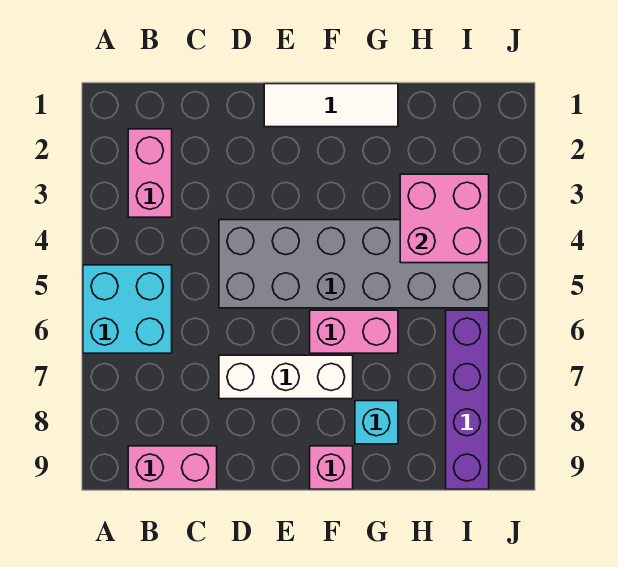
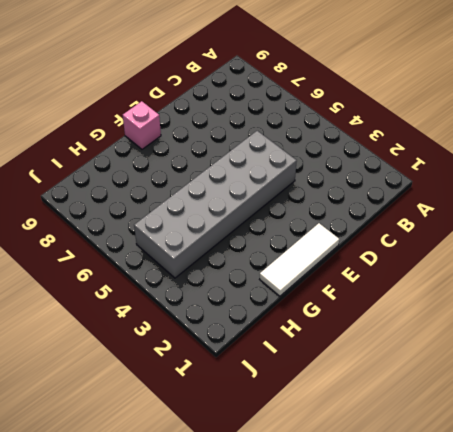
none -> cyan brick A5:B6 level 1
none -> pink brick B2:B3 level 1

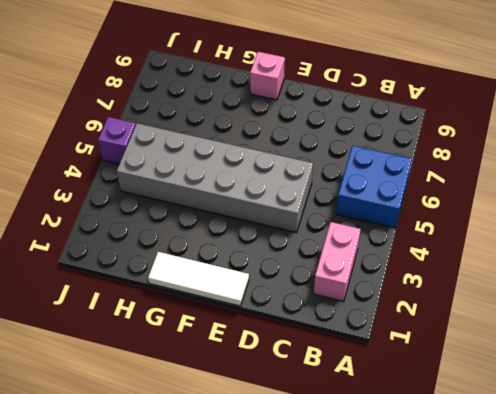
blue brick A5:B6 level 1 -> cyan brick A5:B6 level 1
purple brick J5 level 1 -> none
none -> pink brick B9:C9 level 1
none -> white brick D7:F7 level 1

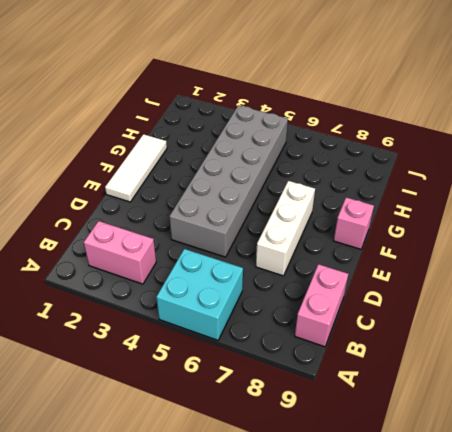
none -> pink brick F6:G6 level 1
none -> cyan brick G8 level 1

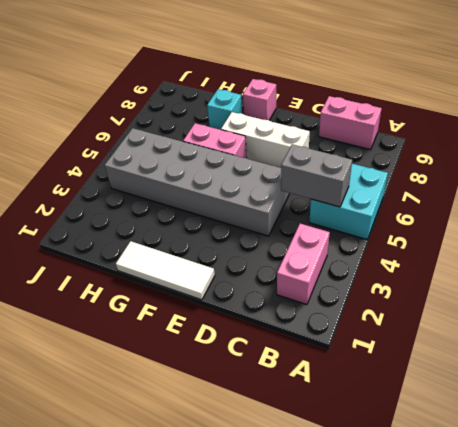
grey brick B5:C5 level 2 -> none
none -> purple brick I6:I9 level 1
none -> pink brick H3:I4 level 2

